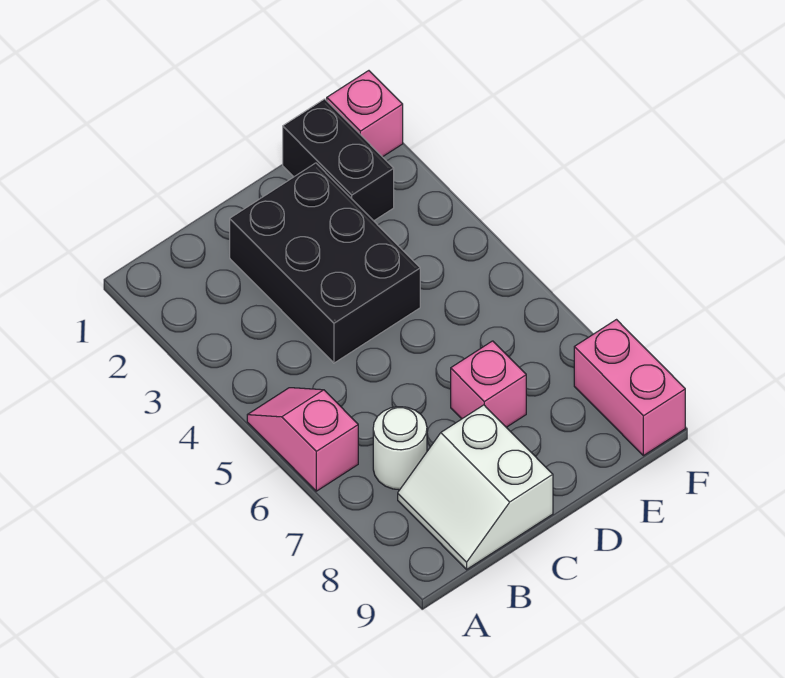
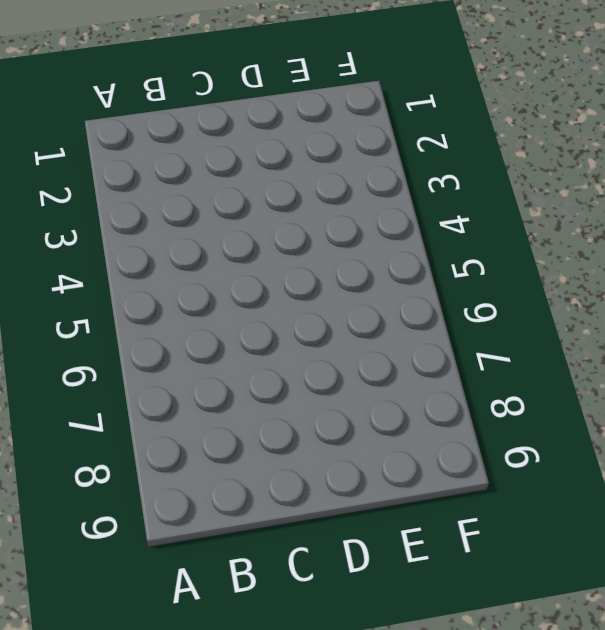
none -> pink slope A5:A6 level 1 top 6
none -> white round brick B7 level 1

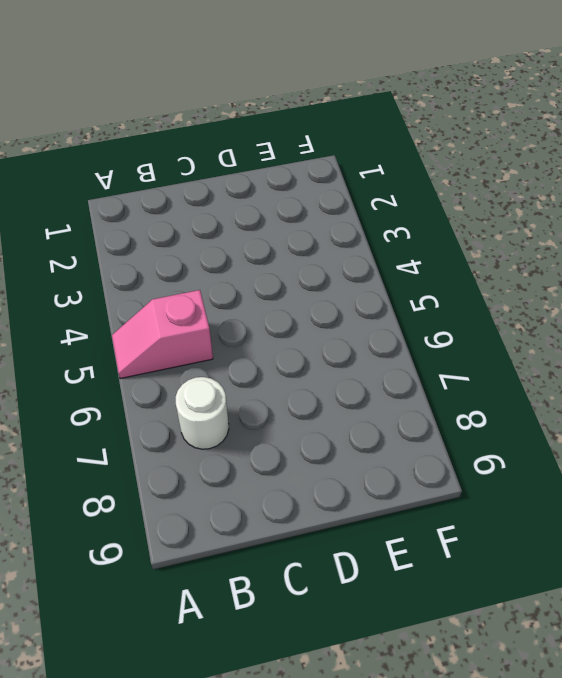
pink slope A5:B5 level 1 top B -> pink slope A5:A6 level 1 top 6
none -> white slope B8:C9 level 1 top C
none -> black brick C2:D4 level 1

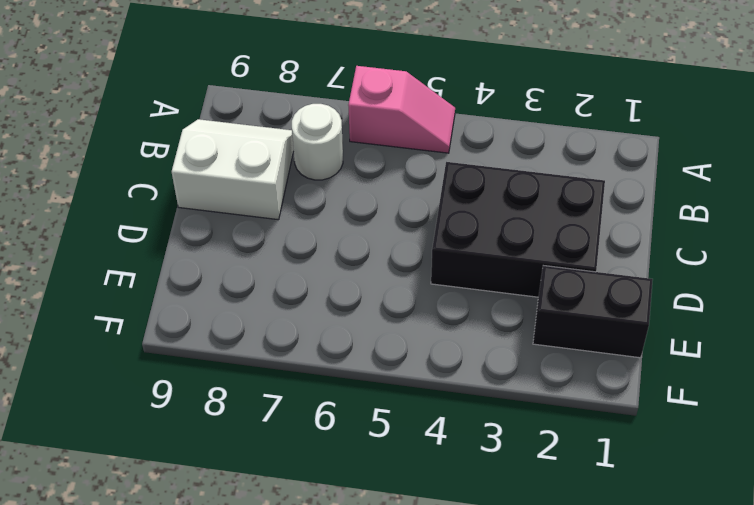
none -> pink brick D7 level 1
none -> pink brick F1 level 1

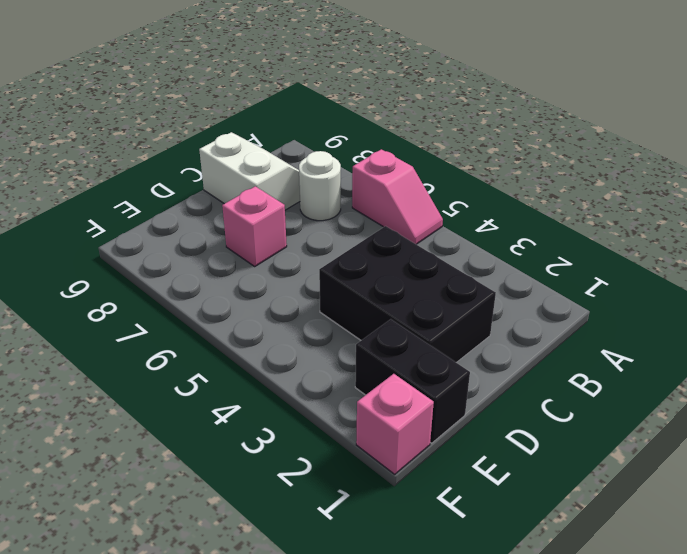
none -> pink brick F8:F9 level 1

